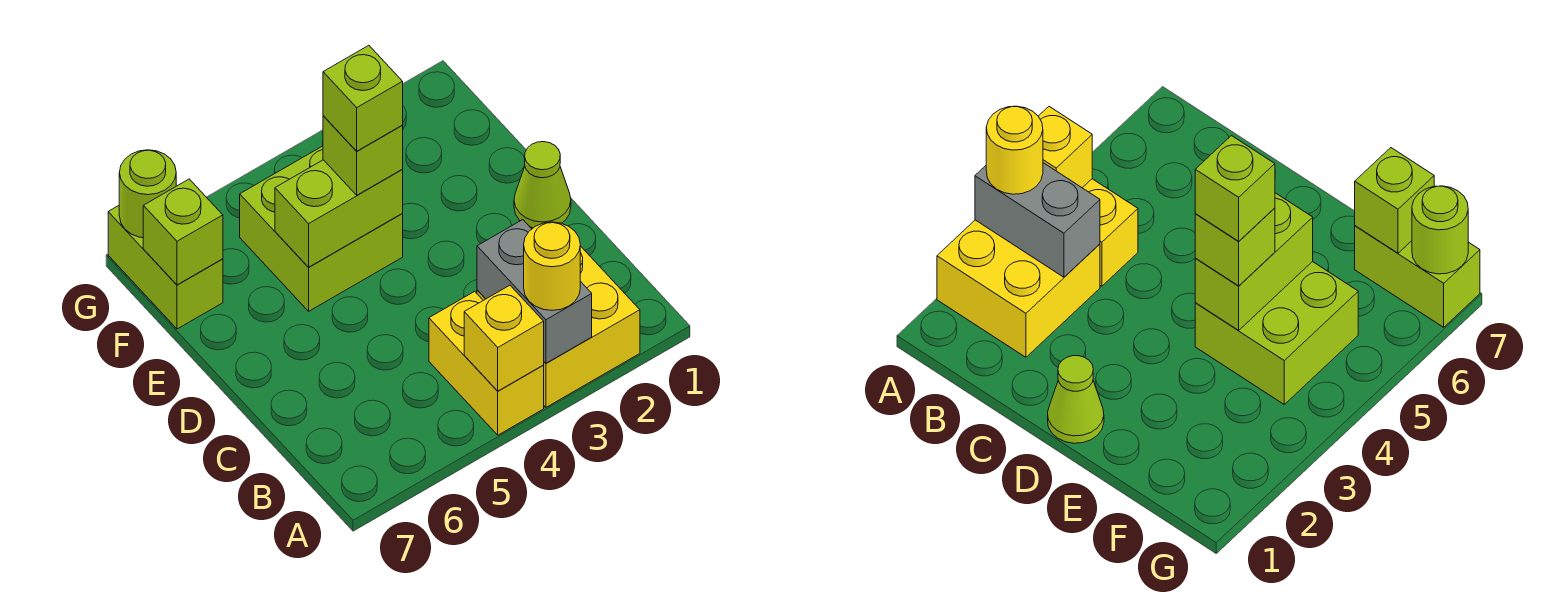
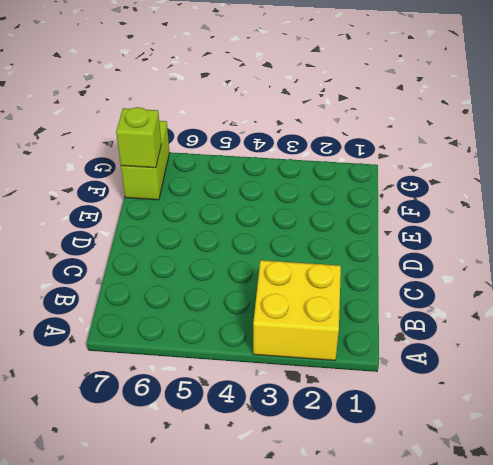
none -> yellow brick A4:B4 level 1
none -> lime cone D1 level 1
none -> lime brick E4:F5 level 1

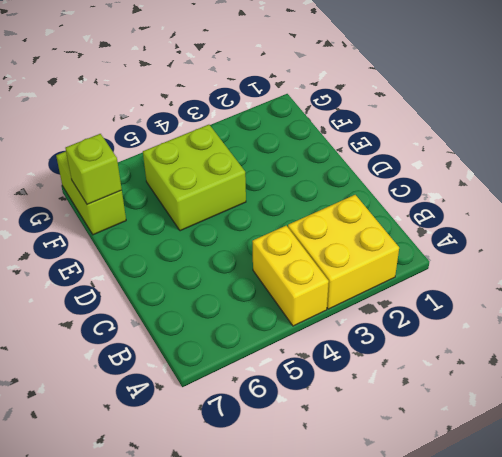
none -> lime cone D1 level 1
none -> grey brick A3:B3 level 2
none -> yellow brick A4 level 2

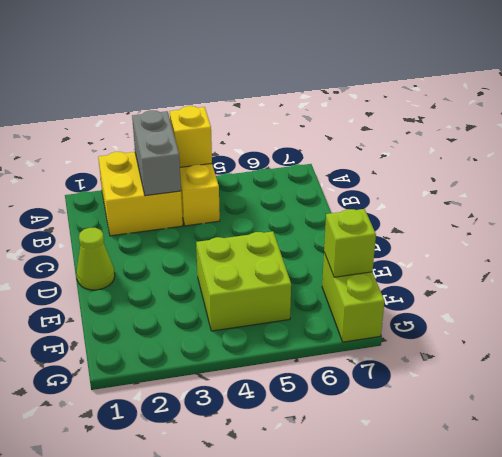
none -> lime brick E4:E5 level 2
none -> lime round brick G7 level 2
none -> yellow round brick A3 level 3

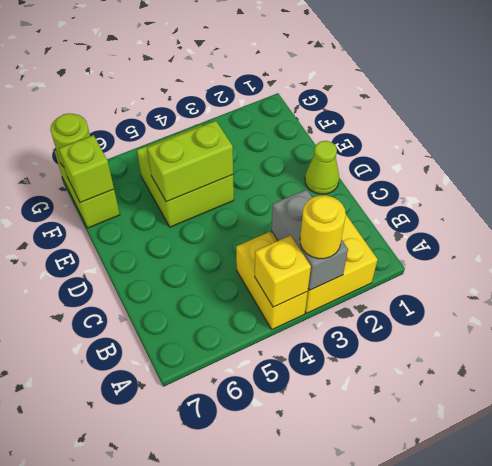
none -> lime brick E4 level 3
none -> lime brick E4 level 4

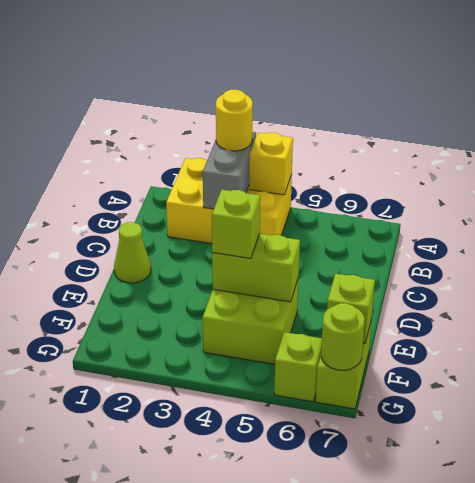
lime brick G6 level 1 -> lime brick E4 level 4

